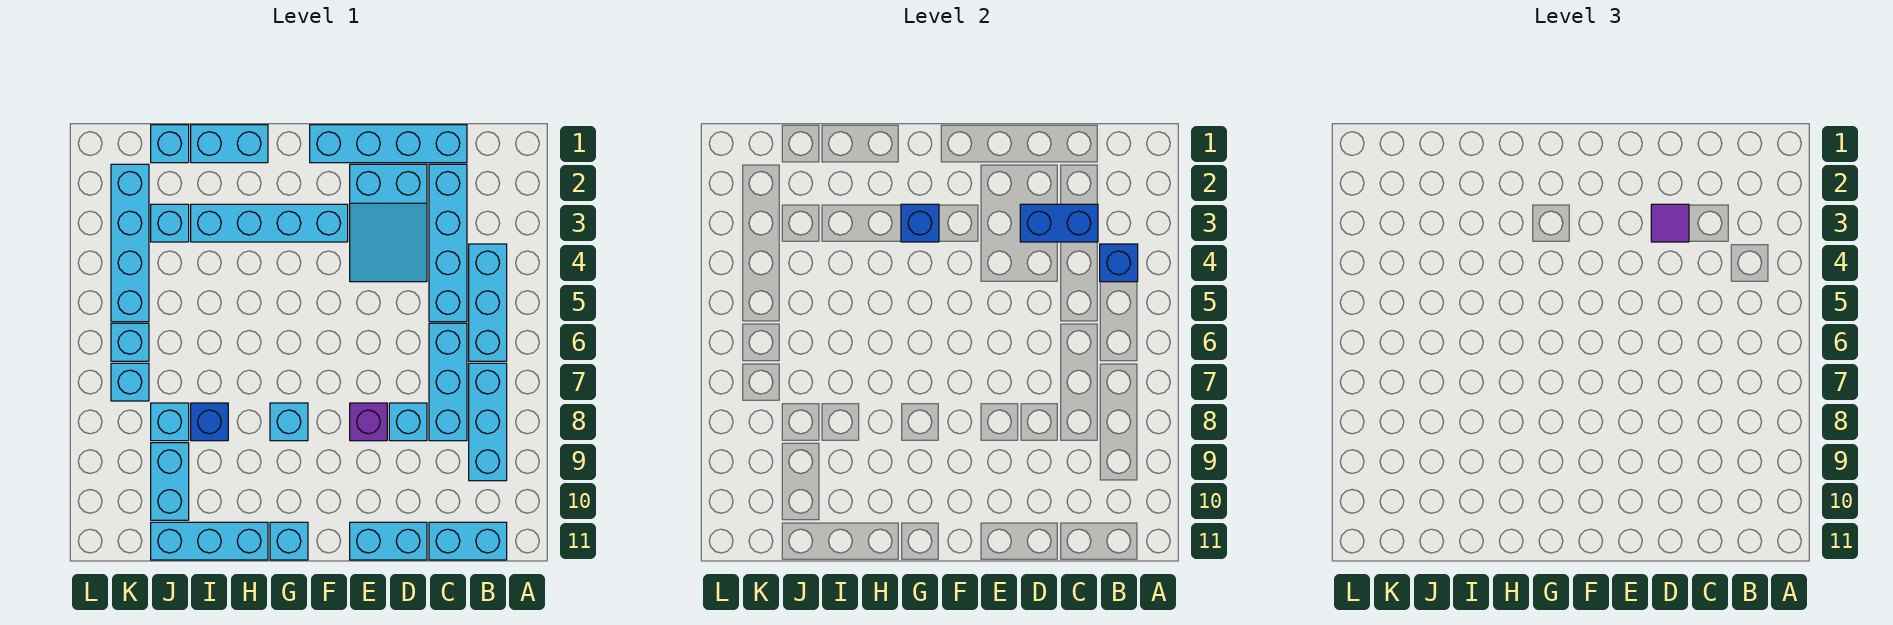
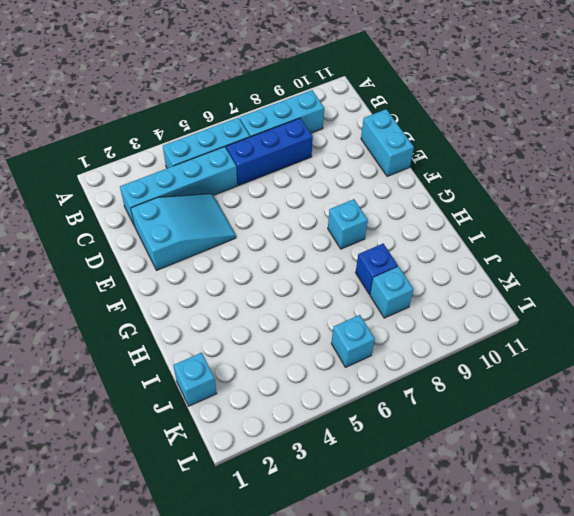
blue brick C6:C8 level 1 -> cyan brick C6:C8 level 1
none -> cyan brick B11:C11 level 1
none -> cyan brick C1:F1 level 1
none -> cyan brick D8 level 1

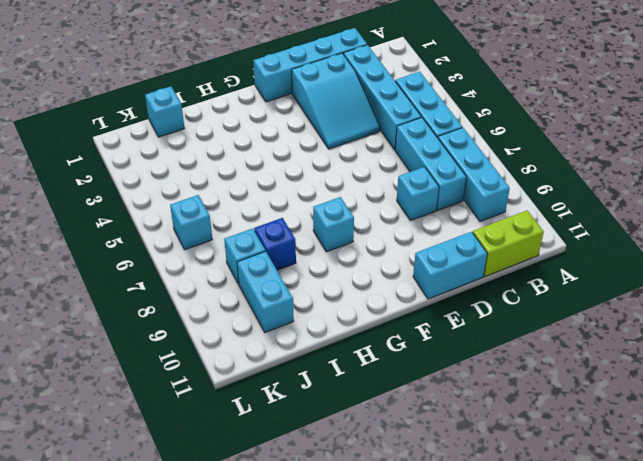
lime brick B11:C11 level 1 -> cyan brick B11:C11 level 1
none -> purple brick E8 level 1
none -> cyan brick F3:I3 level 1
none -> cyan brick G11 level 1

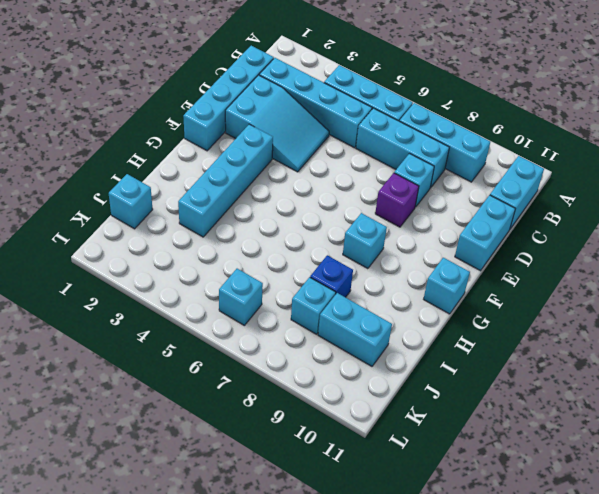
none -> cyan brick H1:I1 level 1
none -> cyan brick H11:J11 level 1
none -> cyan brick J3 level 1

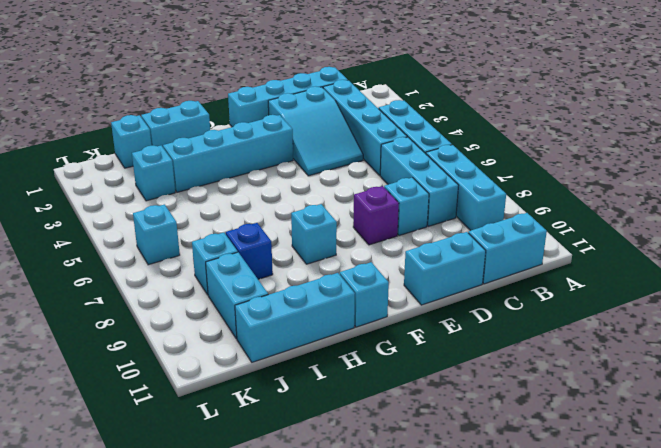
none -> cyan brick K2:K5 level 1
none -> cyan brick K7 level 1
none -> blue brick B4 level 2

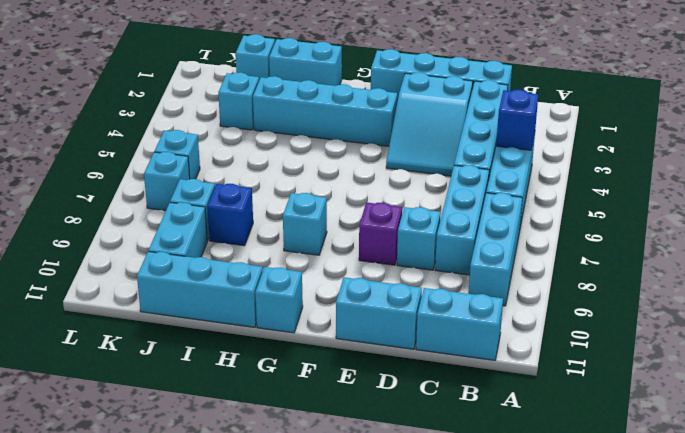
none -> cyan brick K2:K5 level 1
none -> blue brick C3:D3 level 2
none -> blue brick G3 level 2

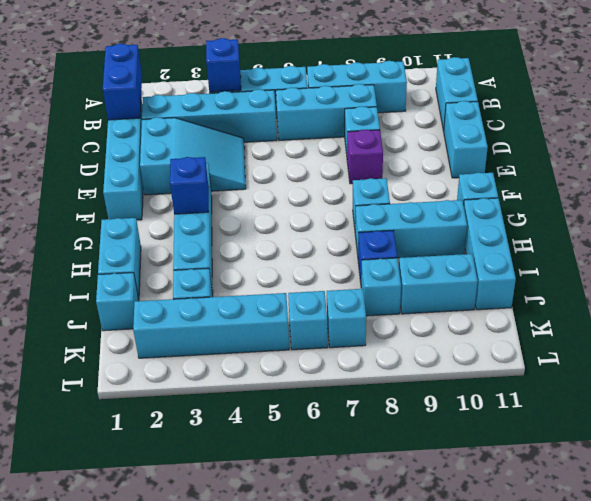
blue brick B1:C1 level 2 -> blue brick C3:D3 level 2
cyan brick H8:H10 level 1 -> none
none -> purple tile D3 level 3

